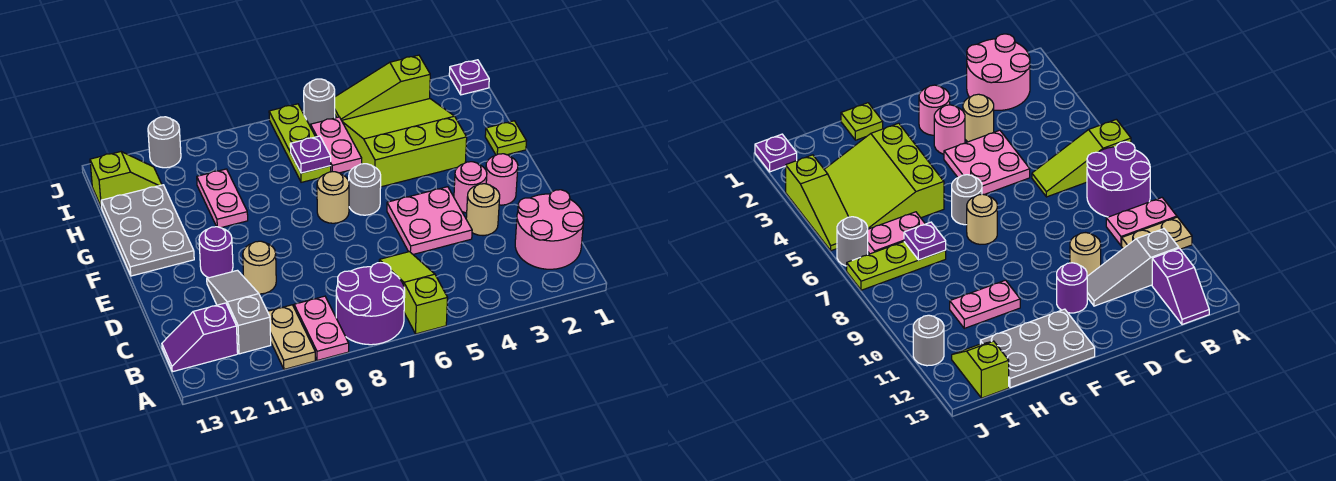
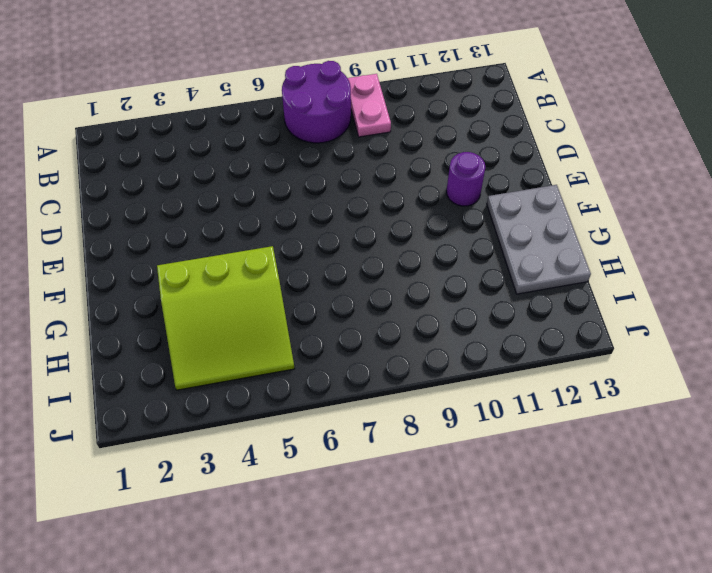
none -> lime slope A6:C6 level 1 top A
none -> tan plate A10:B10 level 1
none -> pink round brick B1:C2 level 1

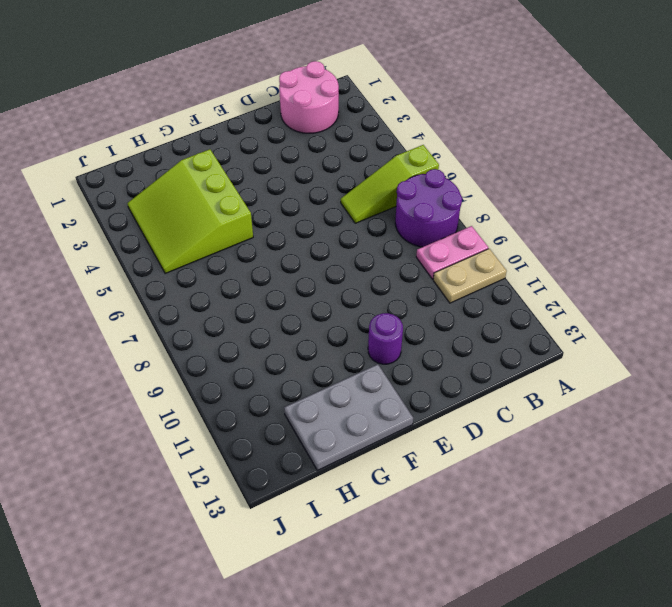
none -> grey slope B11:D11 level 1 top B
none -> purple slope B12:B13 level 1 top 12
none -> tan round brick D3 level 1

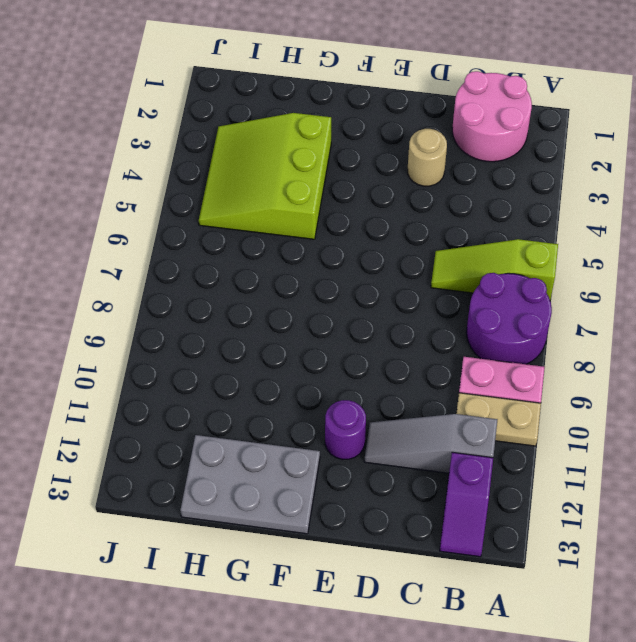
none -> pink plate D4:E5 level 1
none -> tan round brick D10 level 1
none -> pink round brick E2 level 1

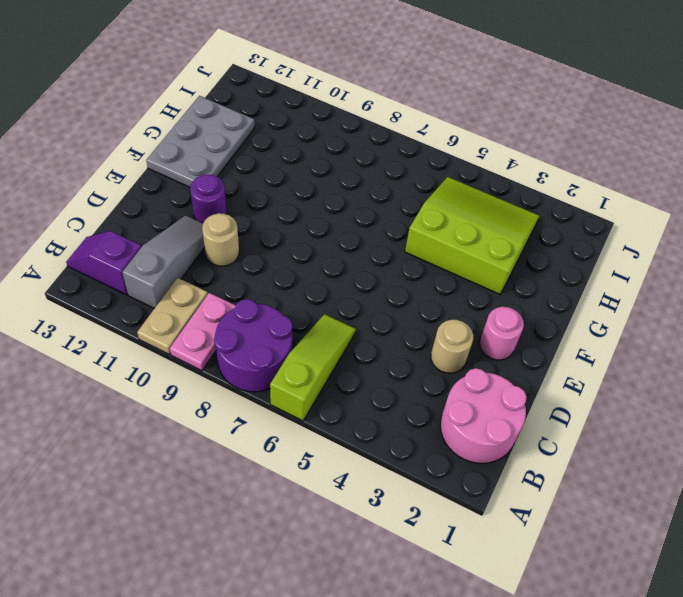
none -> pink plate D4:E5 level 1
none -> pink round brick E3 level 1
none -> grey round brick F6 level 1

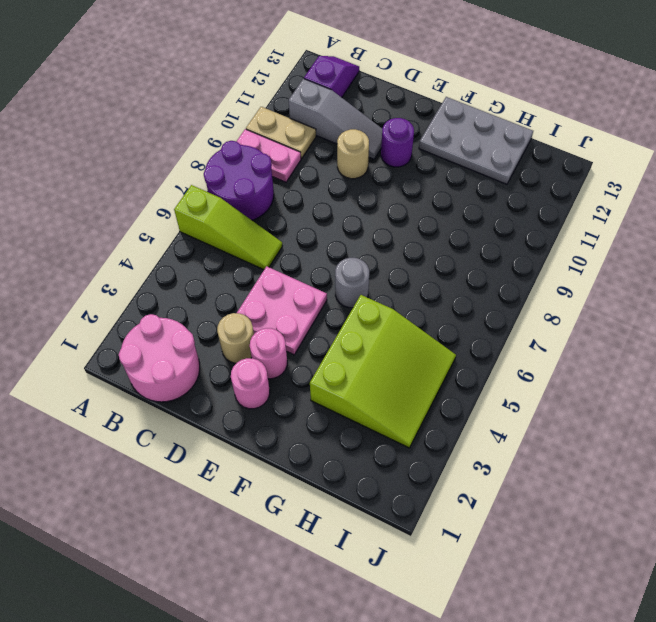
none -> tan round brick F7 level 1
none -> lime plate G1 level 1
none -> pink plate G10:H10 level 1

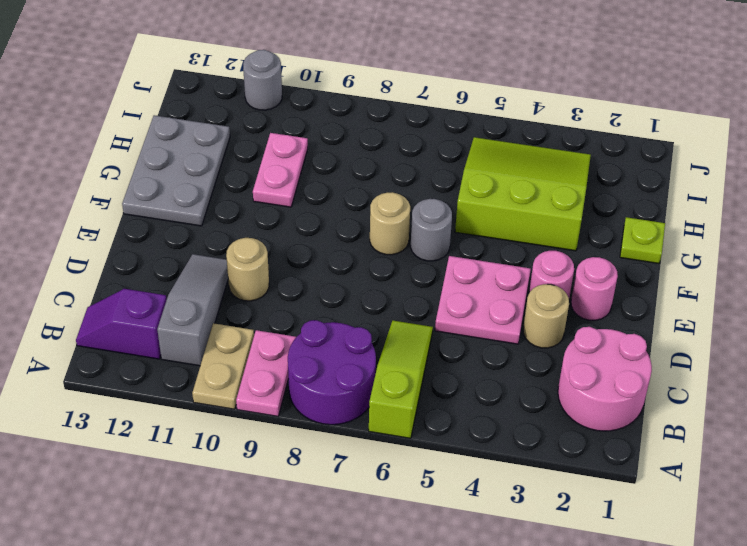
none -> purple round brick E11 level 1
none -> pink plate H6:I6 level 1
none -> lime plate H7:J7 level 1

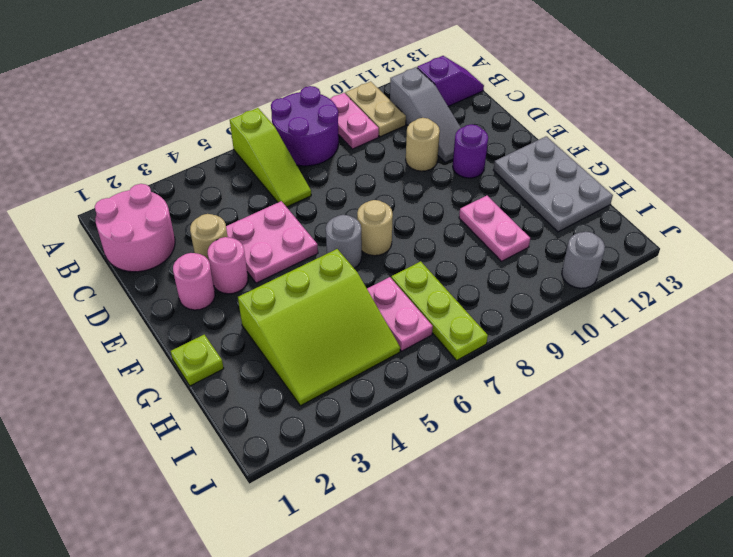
none -> lime slope I12:I13 level 1 top 13
none -> purple plate J1 level 1
none -> lime slope J3:J5 level 1 top 3

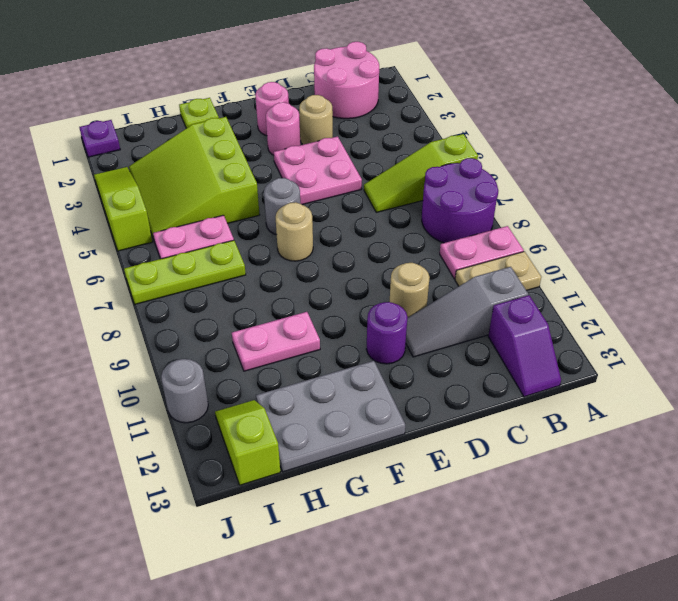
lime slope J3:J5 level 1 top 5 -> lime slope J3:J5 level 1 top 3
none -> grey round brick J6 level 1
none -> purple plate H7 level 2

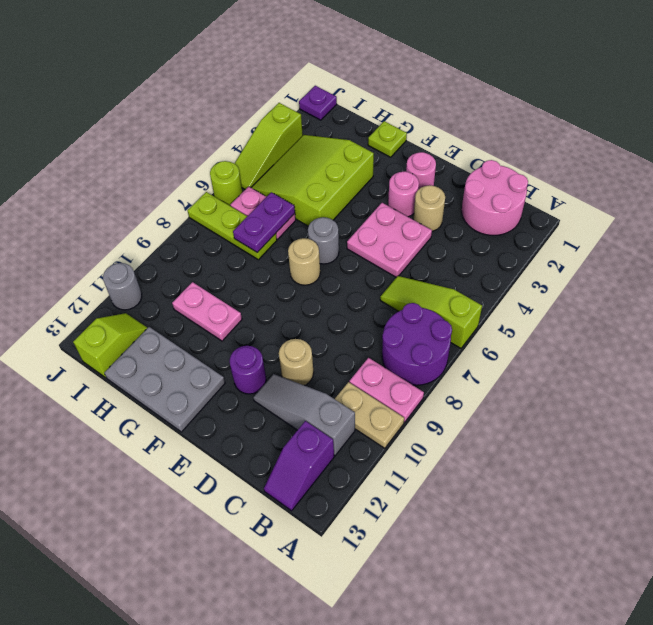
purple plate H6:H7 level 2 -> purple plate H7 level 2
lime round brick J6 level 1 -> grey round brick J6 level 1

